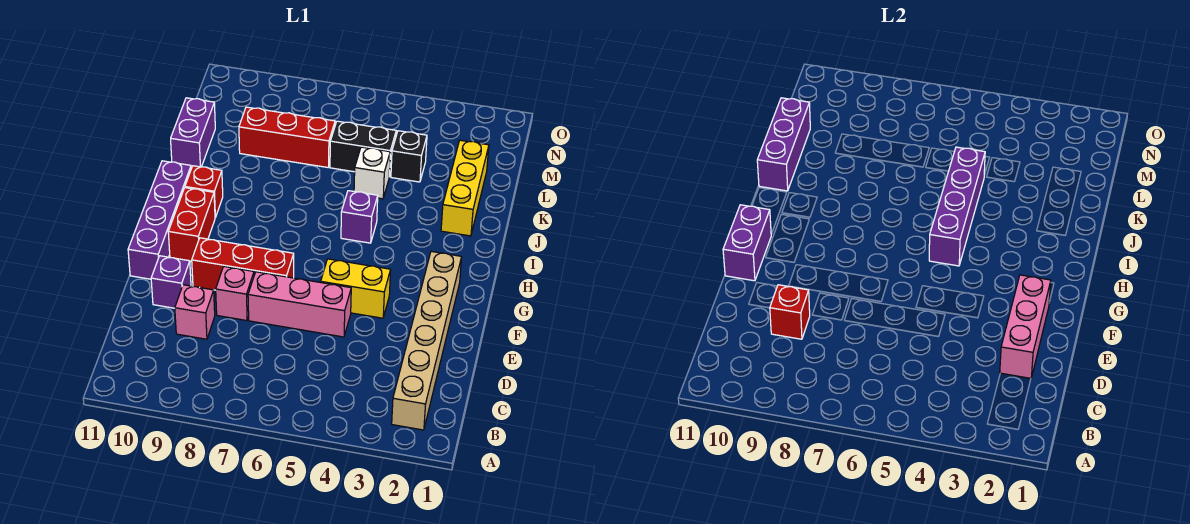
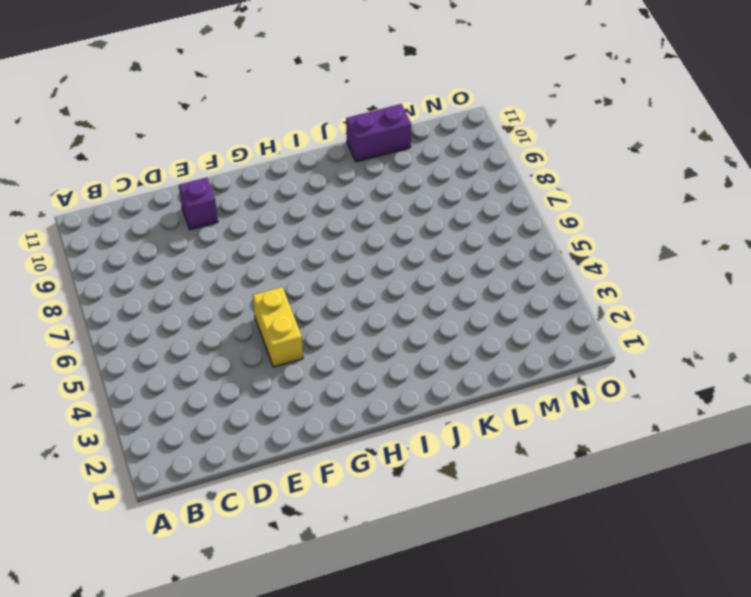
none -> tan brick B2:G2 level 1
none -> pink brick D9 level 1
none -> pink brick E5:E7 level 1

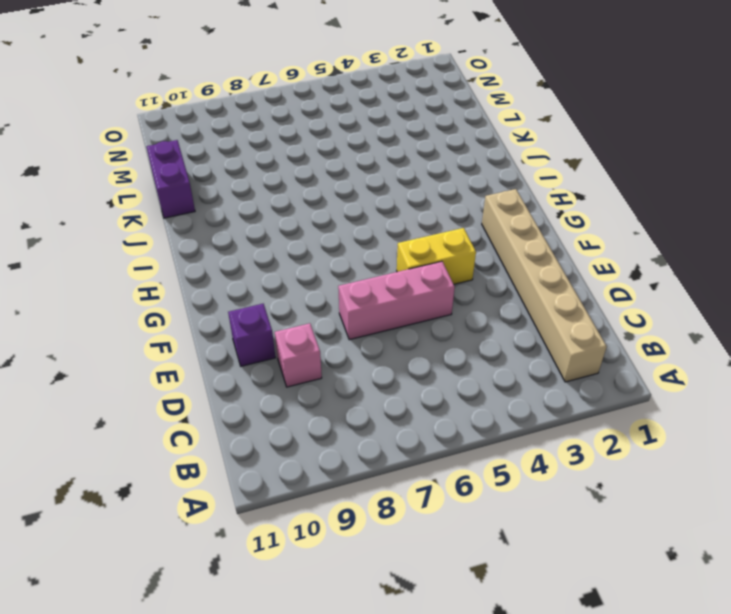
none -> pink brick E8 level 1
none -> red brick F7:F9 level 1
none -> purple brick F11:I11 level 1

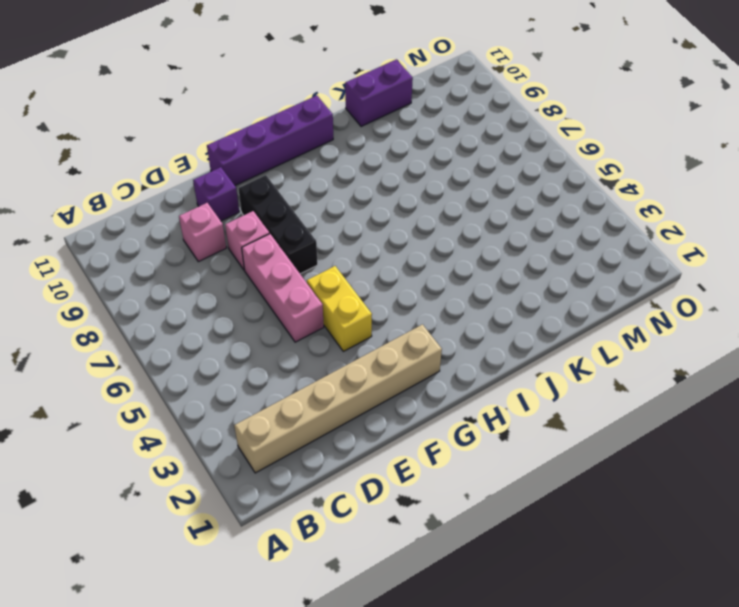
black brick F7:F9 level 1 -> red brick F7:F9 level 1
none -> red brick G10:H10 level 1
none -> purple brick I5 level 1
none -> red brick I10 level 1

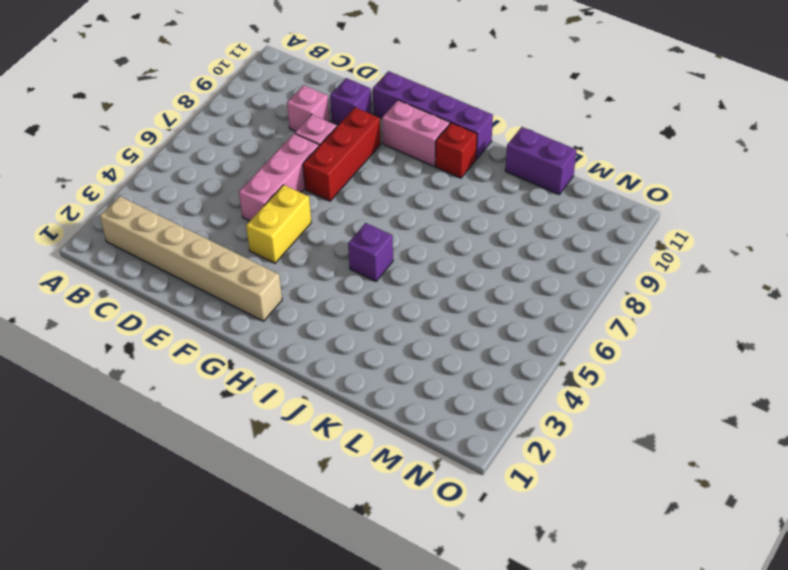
pink brick G10:H10 level 1 -> red brick G10:H10 level 1
none -> yellow brick J2:L2 level 1
none -> white brick K5 level 1
none -> black brick L4 level 1

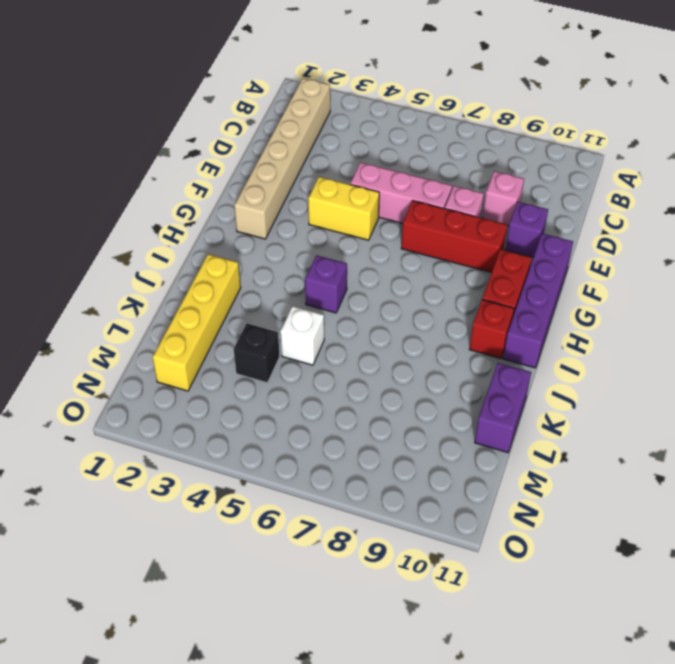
yellow brick J2:M2 level 1 -> yellow brick J2:L2 level 1
none -> black brick L5:L6 level 1
none -> red brick L7:L9 level 1
none -> pink brick D2:F2 level 2

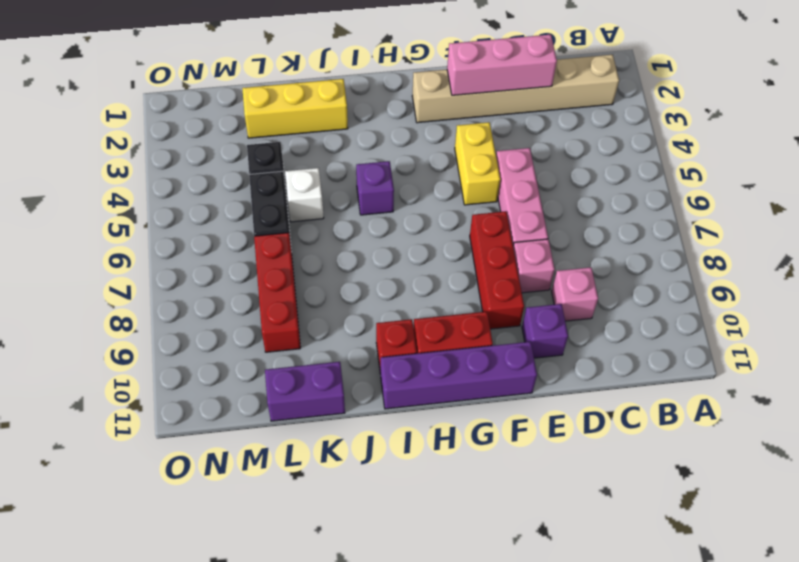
none -> red brick D9 level 2
none -> purple brick F11:G11 level 2
none -> purple brick H5:K5 level 2

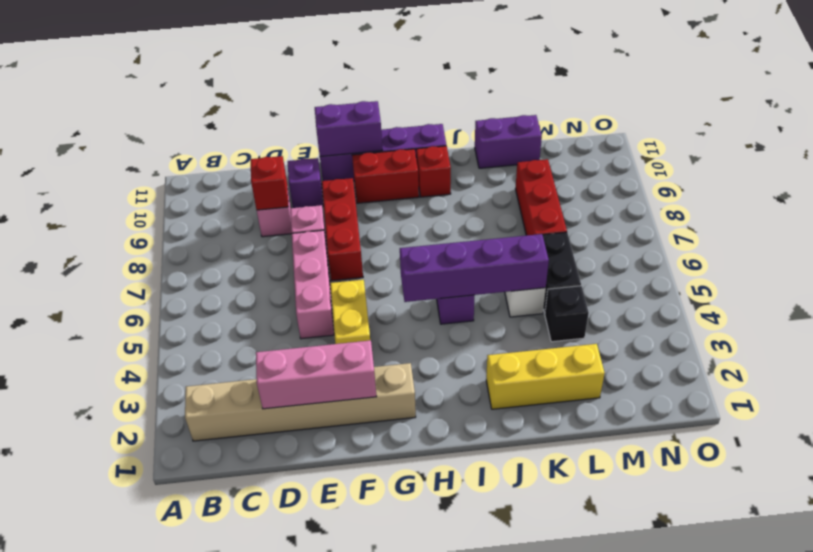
none -> purple brick J11:L11 level 2

